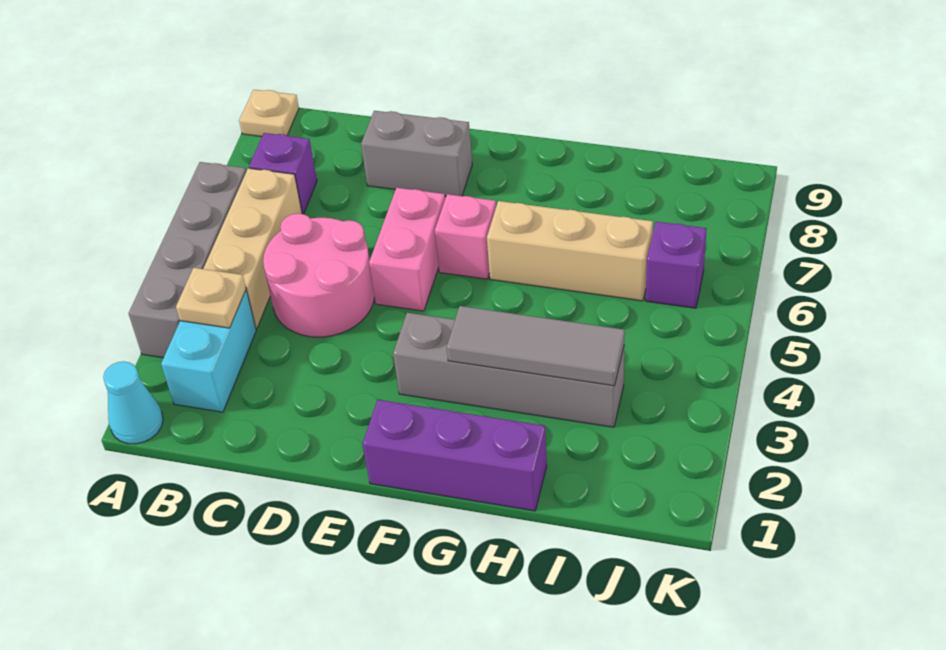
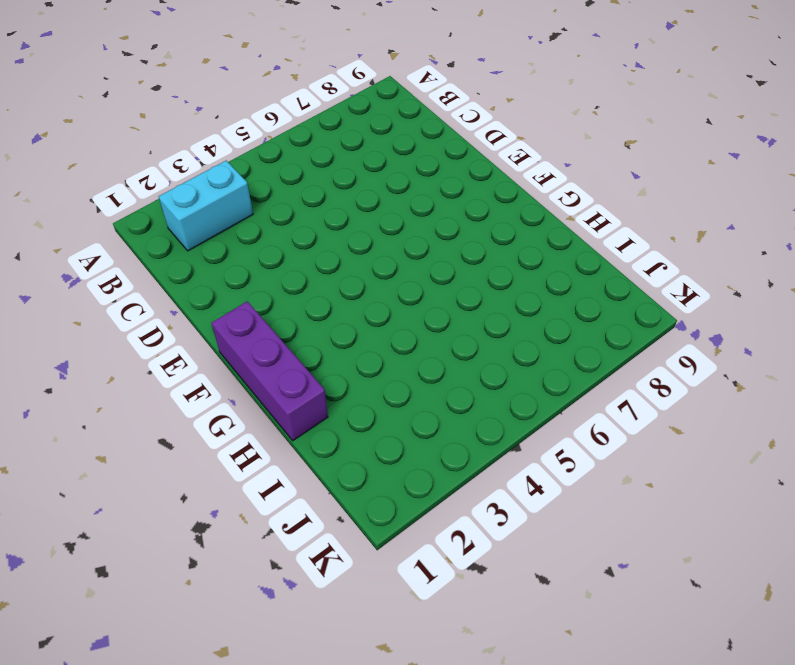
none -> cyan cone A1 level 1
none -> grey brick A3:A6 level 1
none -> tan plate A9 level 1

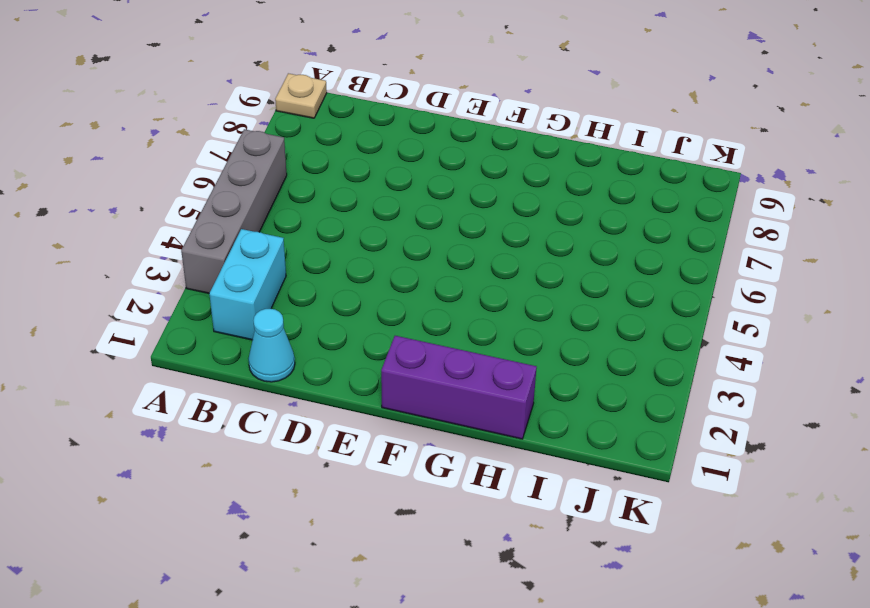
cyan cone C1 level 1 -> cyan cone A1 level 1
none -> tan brick B4:B6 level 1
none -> purple brick B7 level 1
none -> pink round brick C4:D5 level 1

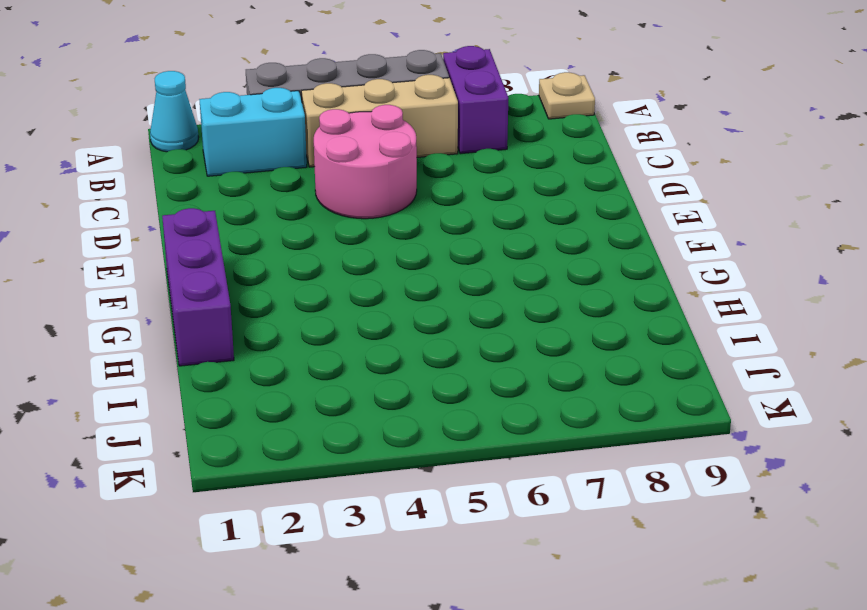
purple brick A7:B7 level 1 -> purple brick B7 level 1
none -> grey brick D8:E8 level 1
none -> pink brick E5:E6 level 1
none -> grey brick F3:I3 level 1

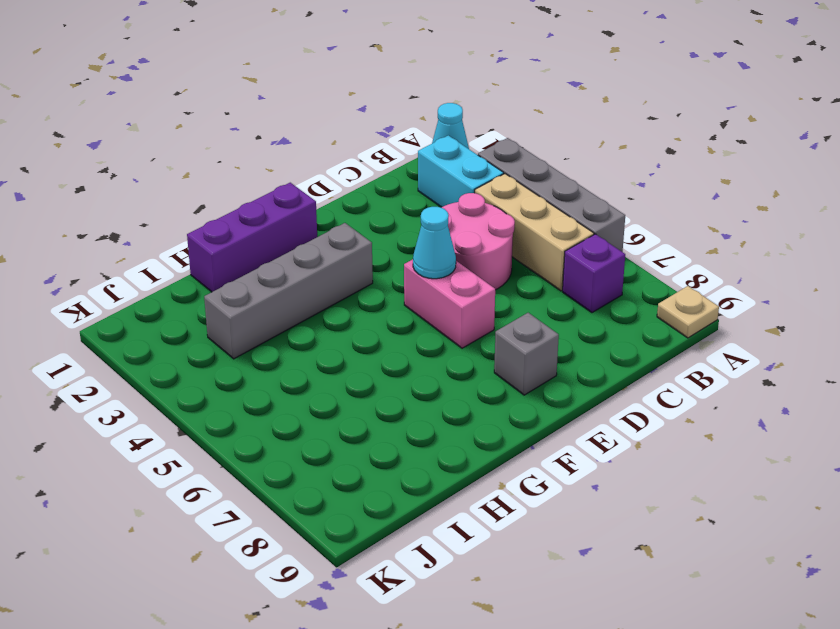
cyan cone E5 level 2 -> none
grey brick E8 level 1 -> grey brick D8:E8 level 1
none -> pink brick F6 level 1
none -> tan brick G6:I6 level 1
none -> purple brick J6 level 1

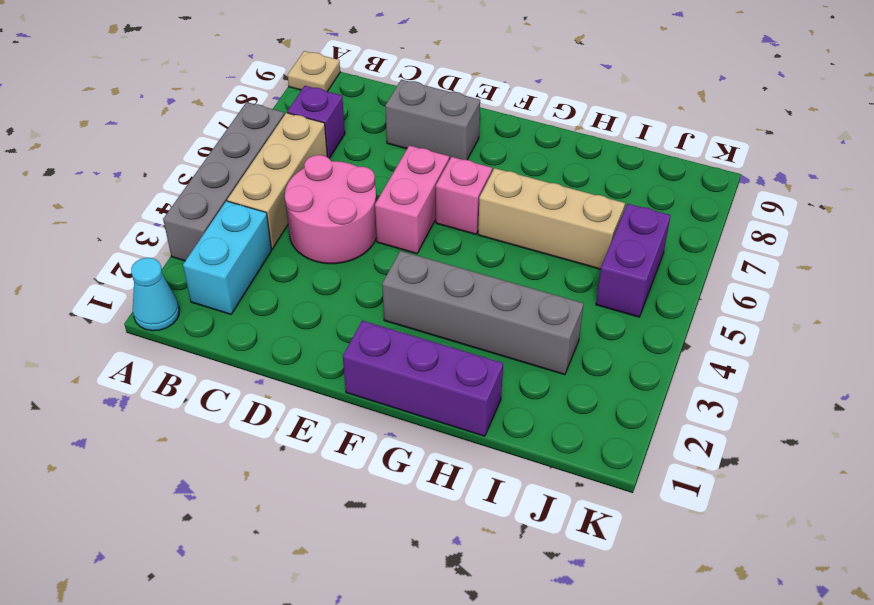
purple brick J5:J6 level 1 -> purple brick J6 level 1
none -> tan plate B3 level 2
none -> grey tile G3:I3 level 2

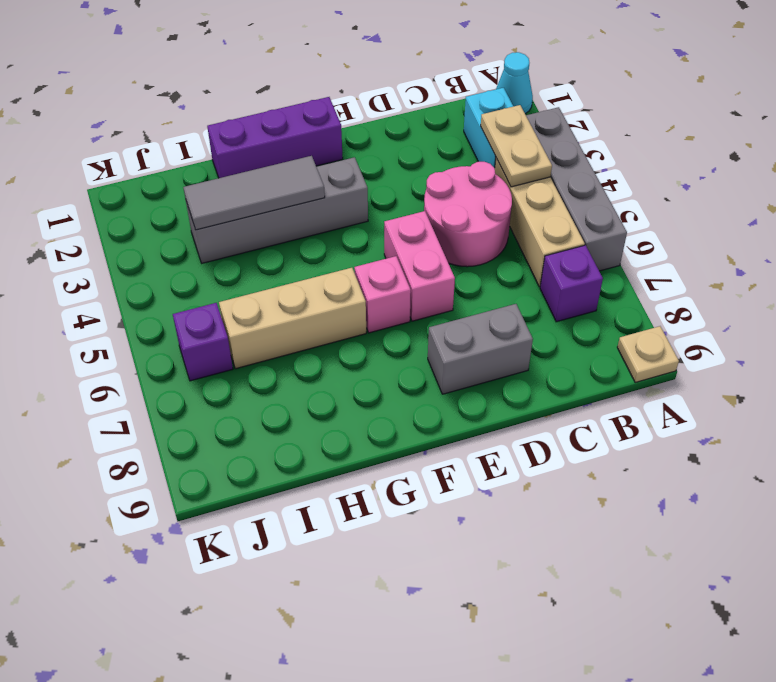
tan plate B3:B4 level 2 -> tan plate B3 level 2

